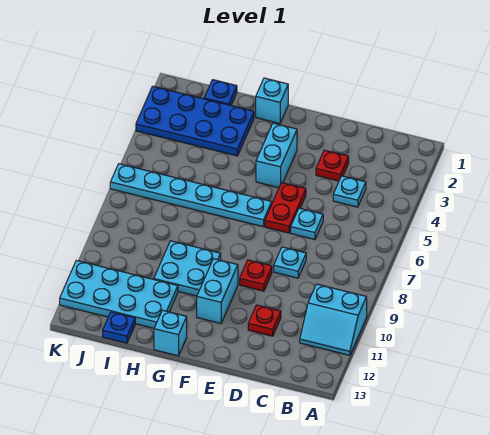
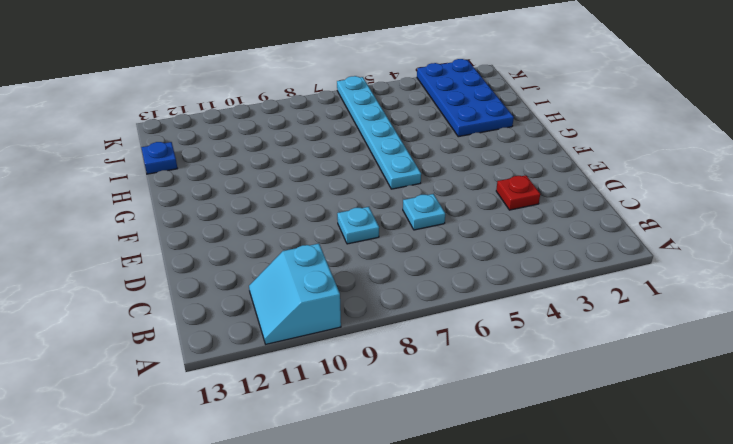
none -> cyan plate C4 level 1
none -> red plate D11 level 1
none -> red plate E5:E6 level 1

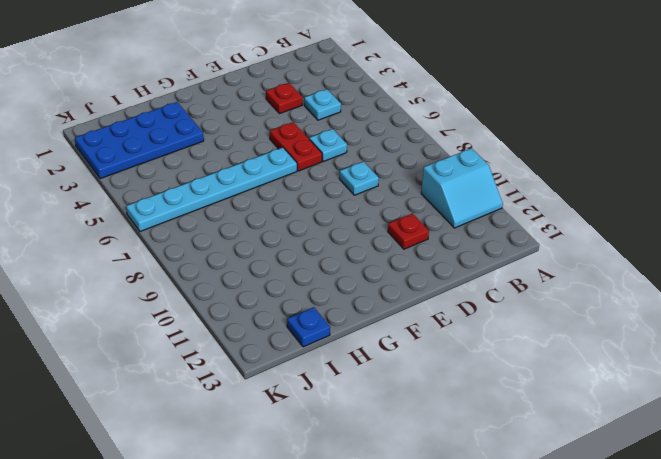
none -> red plate E9 level 1
none -> cyan brick F3:F4 level 1
none -> cyan brick F10:F11 level 1

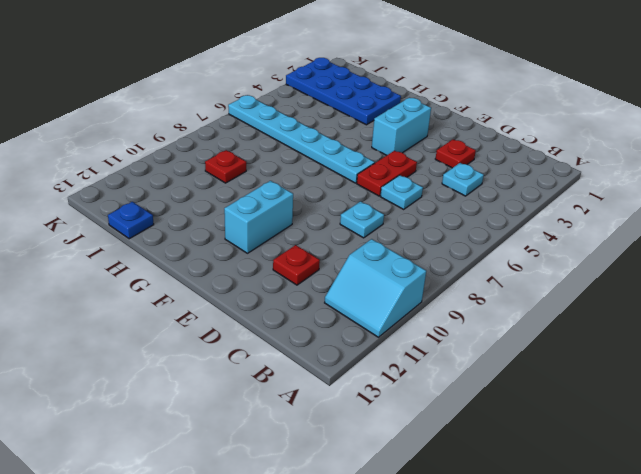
red plate I9 level 1 -> red plate E9 level 1
none -> cyan brick G1 level 1
none -> cyan plate G9:H10 level 1
none -> cyan brick G13 level 1

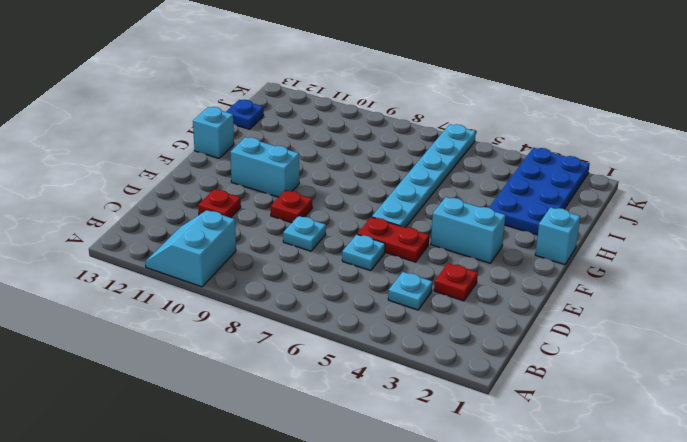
none -> cyan plate G9:H10 level 1
none -> cyan plate H11:K12 level 1
none -> blue plate I1 level 1

